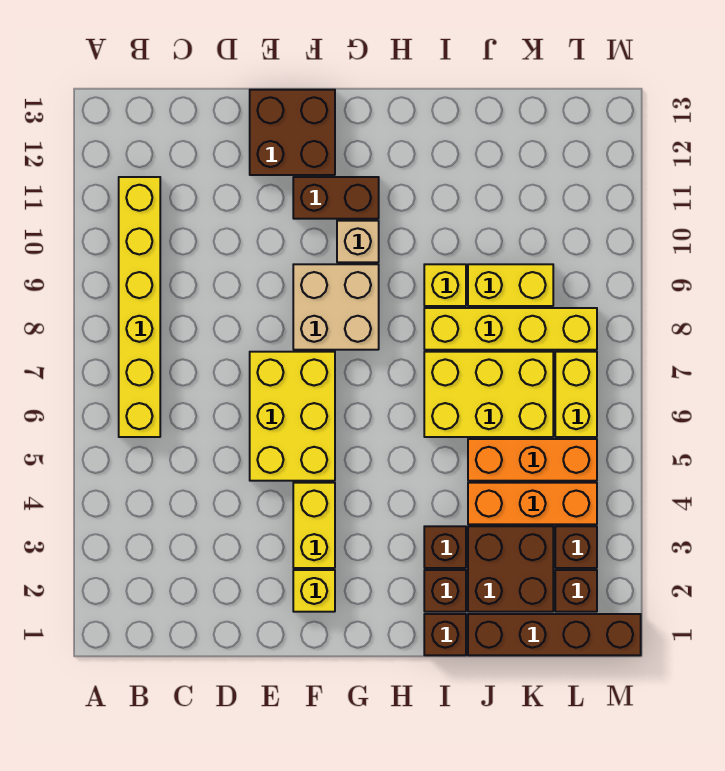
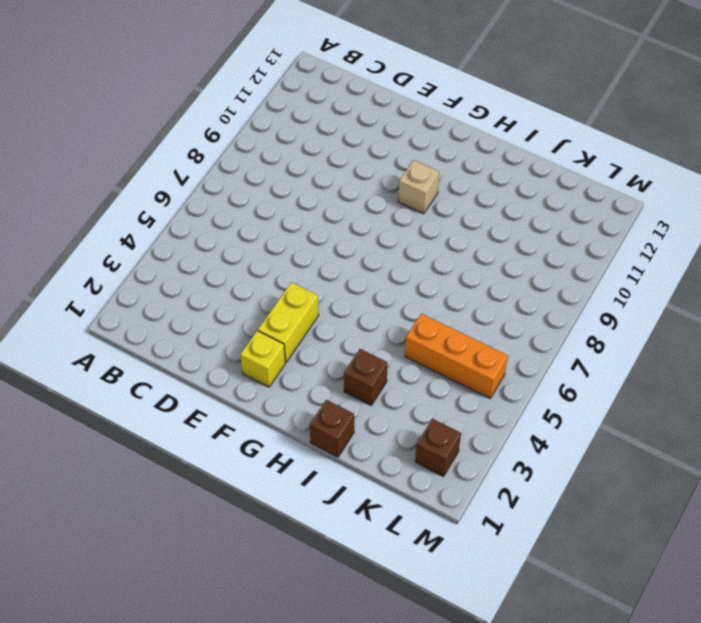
none -> yellow brick B6:B11 level 1
none -> yellow brick E5:F7 level 1
none -> brown brick E12:F13 level 1

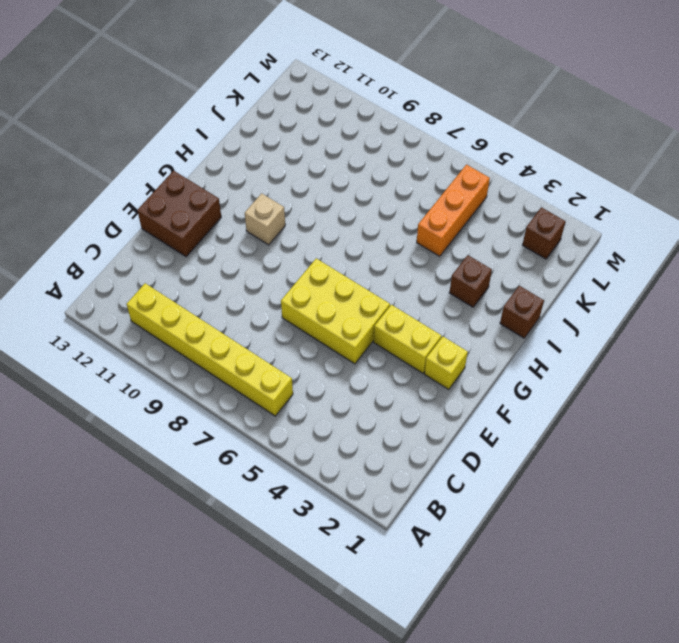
none -> tan brick F8:G9 level 1
none -> brown brick F11:G11 level 1
none -> brown brick I2 level 1

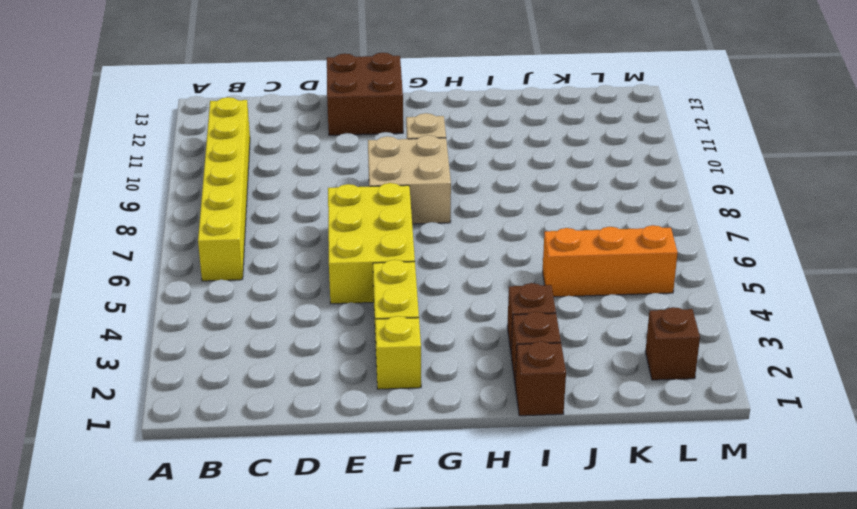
none -> brown brick F11:G11 level 1
none -> yellow brick I6:K7 level 1
none -> yellow brick I8:L8 level 1

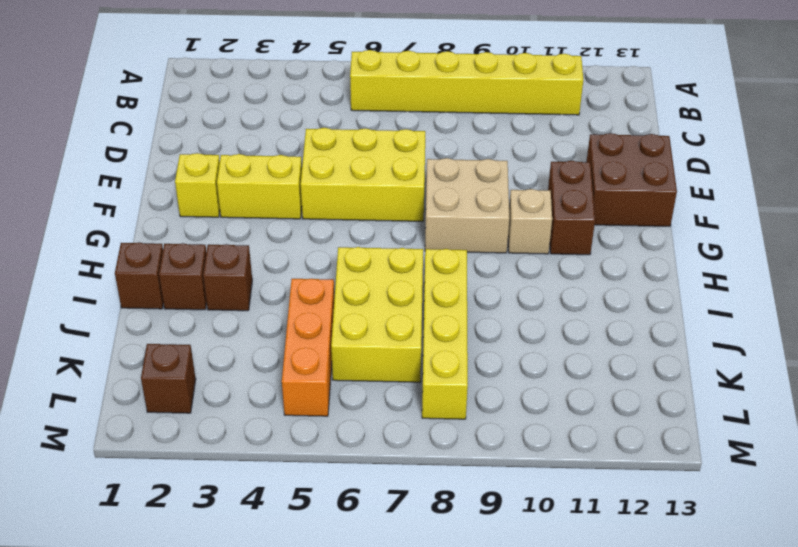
none -> yellow brick I9 level 1
none -> brown brick J1:M1 level 1
none -> brown brick J2:K3 level 1

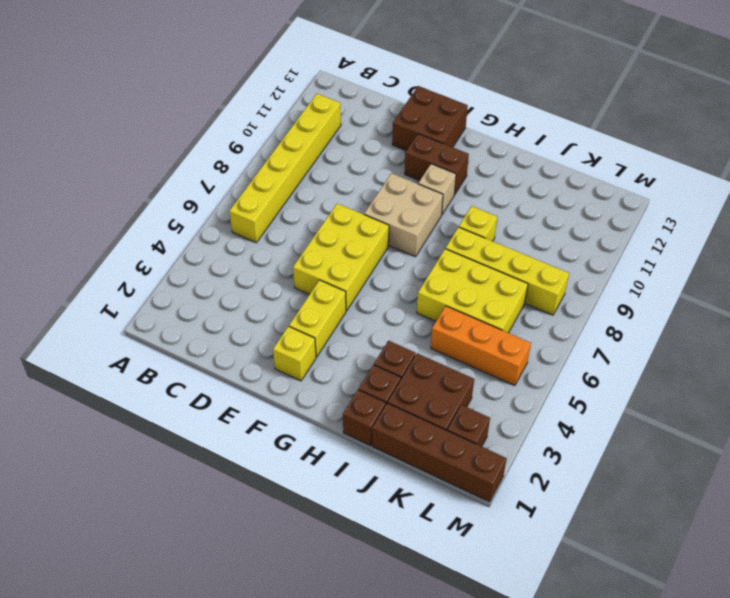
none -> orange brick J4:L4 level 1
none -> yellow brick J9:K9 level 1
none -> brown brick L3 level 1

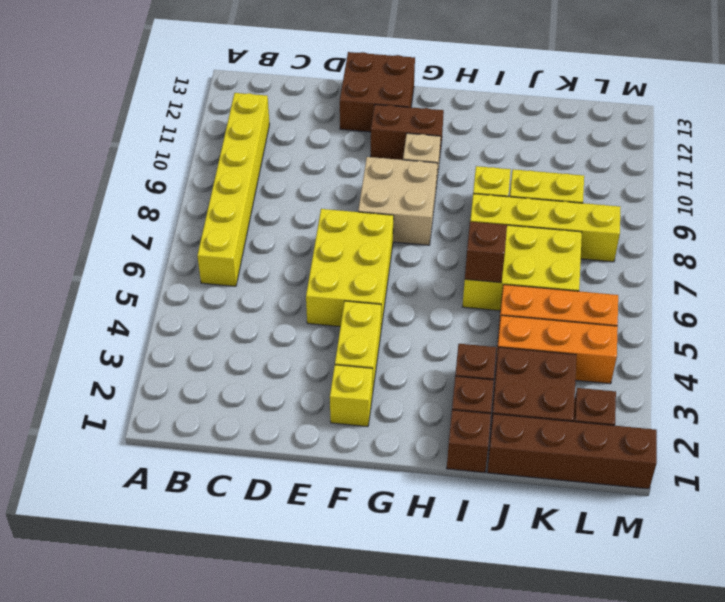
brown brick I6 level 2 -> brown brick L3 level 1
none -> yellow brick L6:L7 level 1

